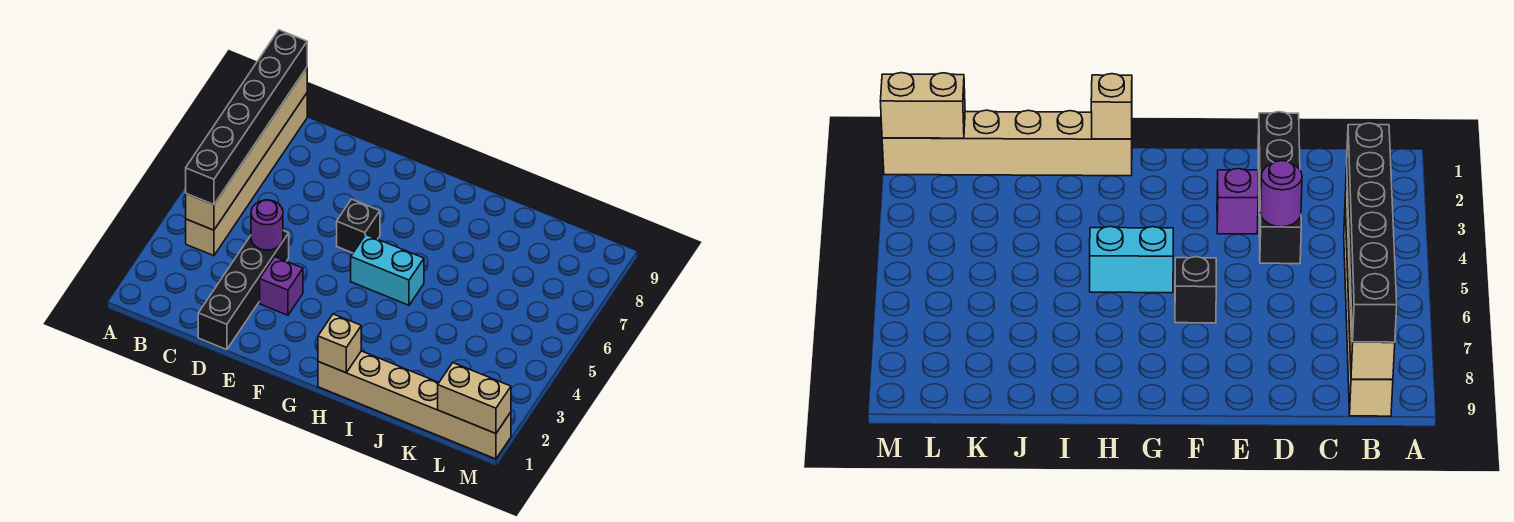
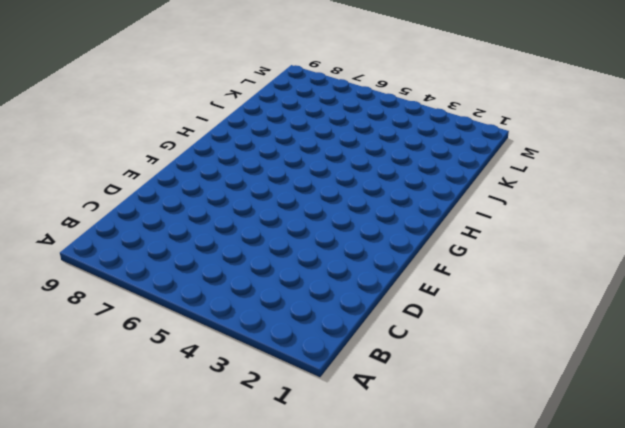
none -> tan brick B4:B9 level 1
none -> black brick D1:D4 level 1

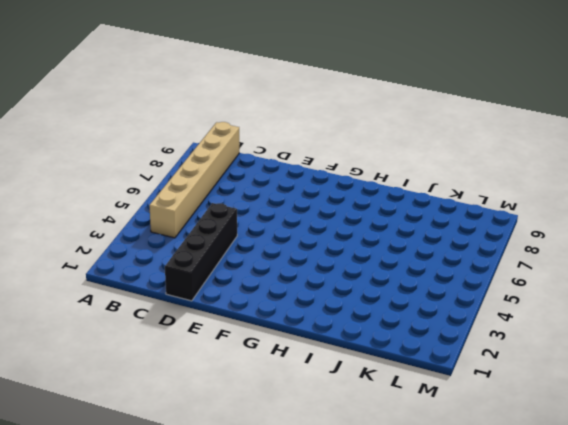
none -> purple brick E3 level 1
none -> black brick F6 level 1

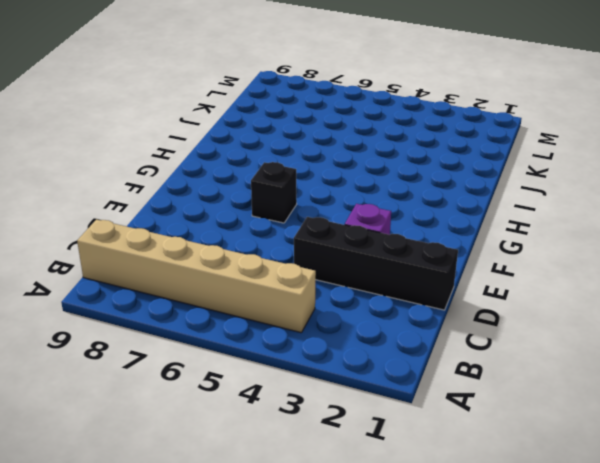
none -> cyan brick G5:H5 level 1
none -> tan brick H1:M1 level 1

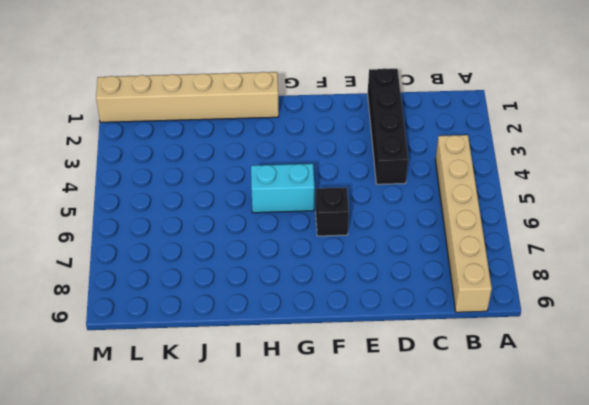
none -> purple brick E3 level 1
none -> tan brick B4:B9 level 2

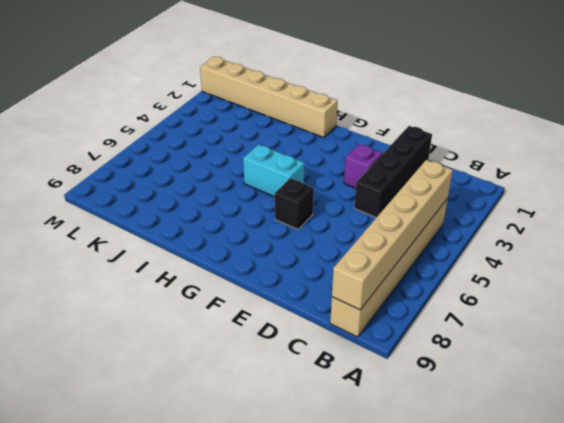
none -> purple round brick D4 level 2
none -> tan brick H1 level 2

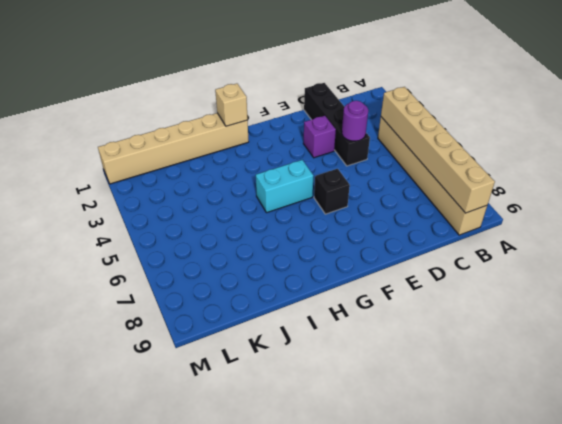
none -> tan brick L1:M1 level 2
none -> black brick B4:B9 level 3

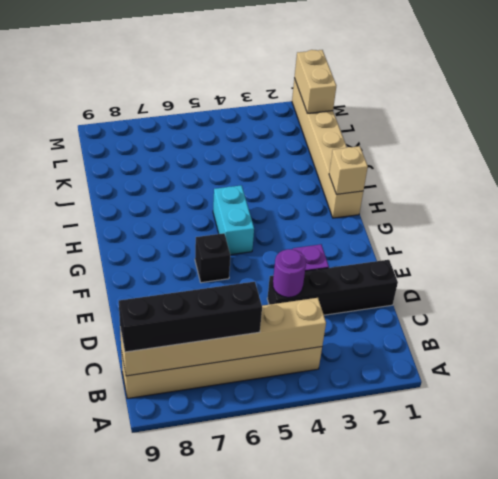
black brick B6:B9 level 3 -> black brick B4:B9 level 3

